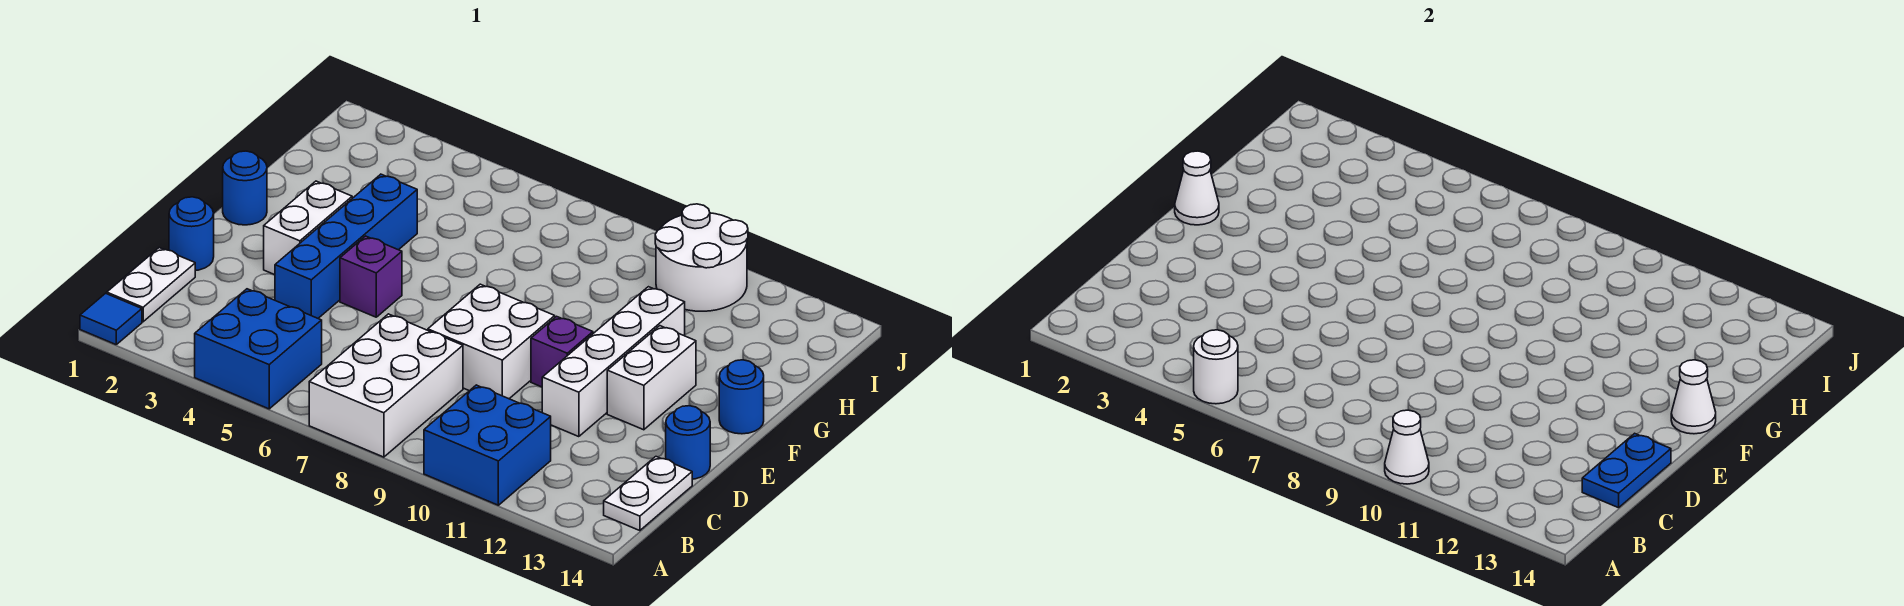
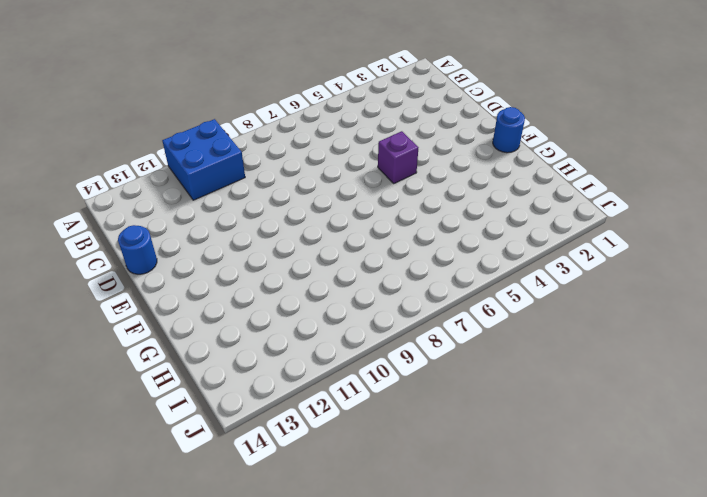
none -> blue tile A1 level 1
none -> blue brick A4:B5 level 1
none -> white brick A7:C8 level 1

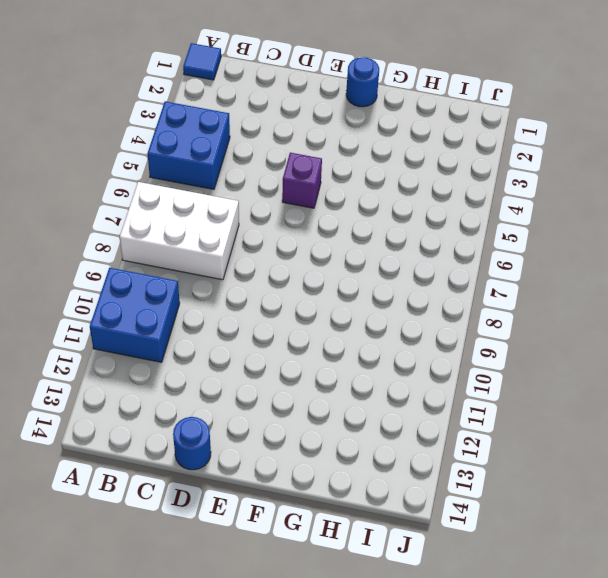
none -> white plate B1:C1 level 1
none -> white plate B14:C14 level 1
none -> blue round brick D1 level 1

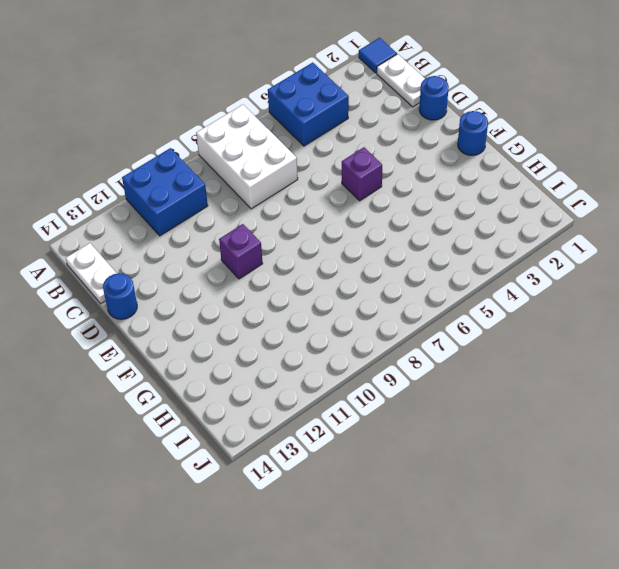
none -> blue brick D4:G4 level 1
none -> white brick D8:E9 level 1
none -> white brick D11:G11 level 1

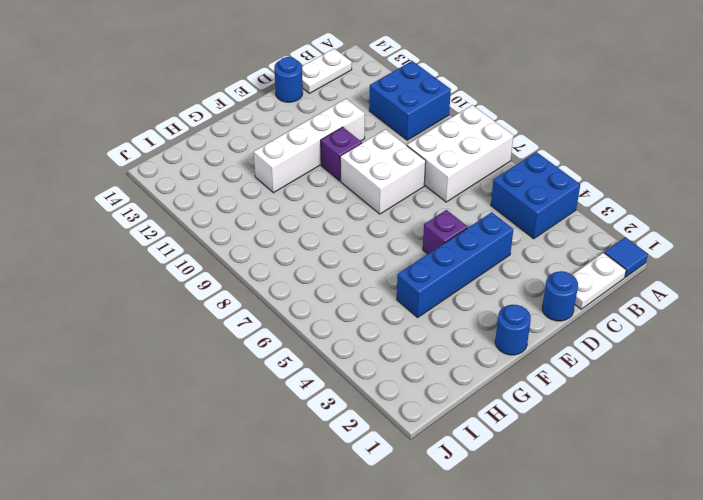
none -> white brick E3:F3 level 1
none -> white brick E12:F12 level 1
none -> blue round brick F14 level 1

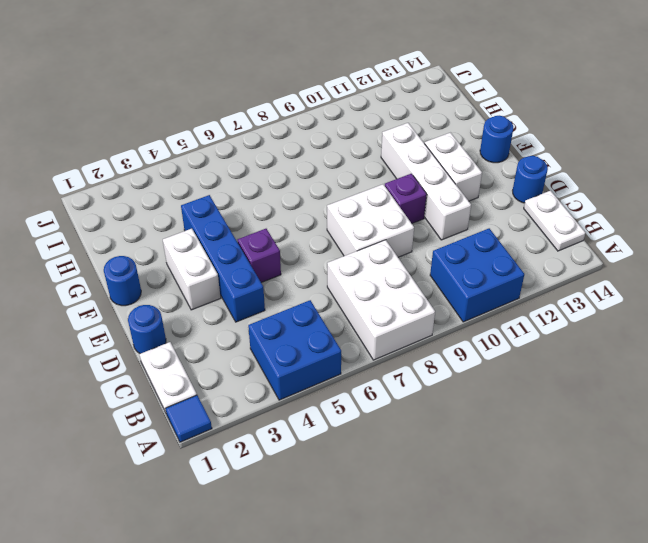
none -> white round brick I10:J11 level 1
none -> white round brick A5 level 2
none -> white cone A10 level 2

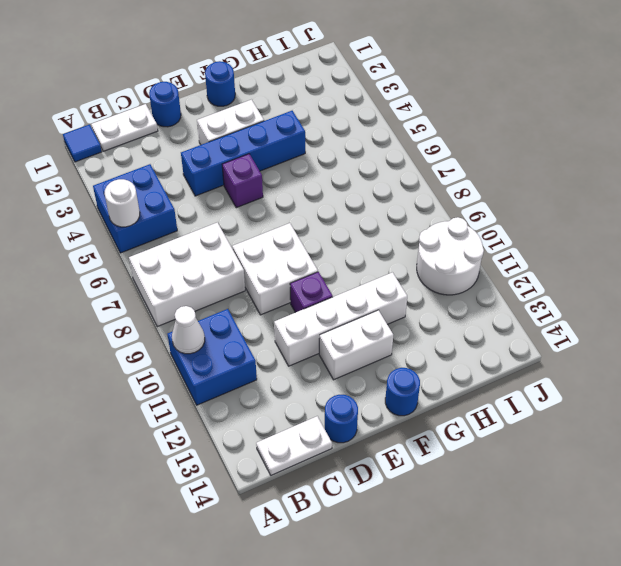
none -> blue plate C14:D14 level 2
none -> white cone F1 level 2
none -> white cone F14 level 2

